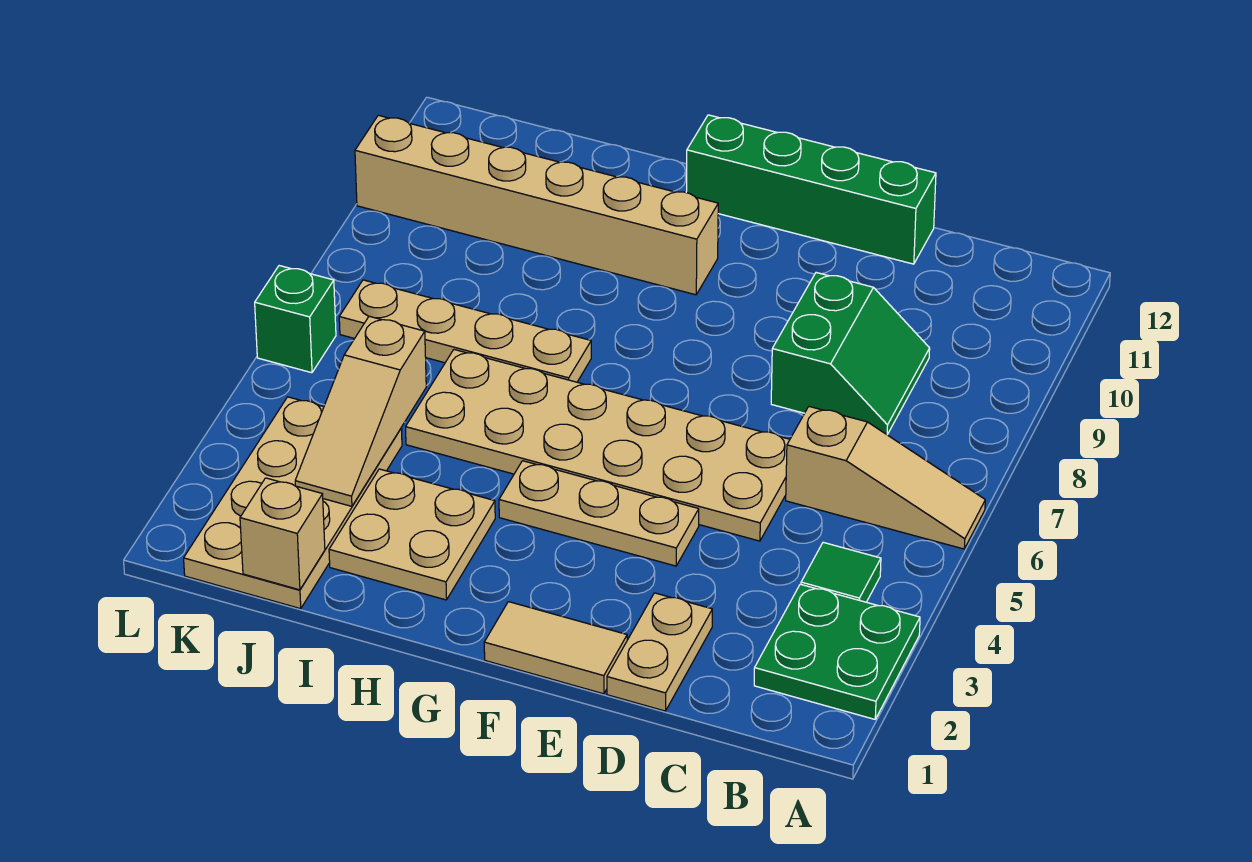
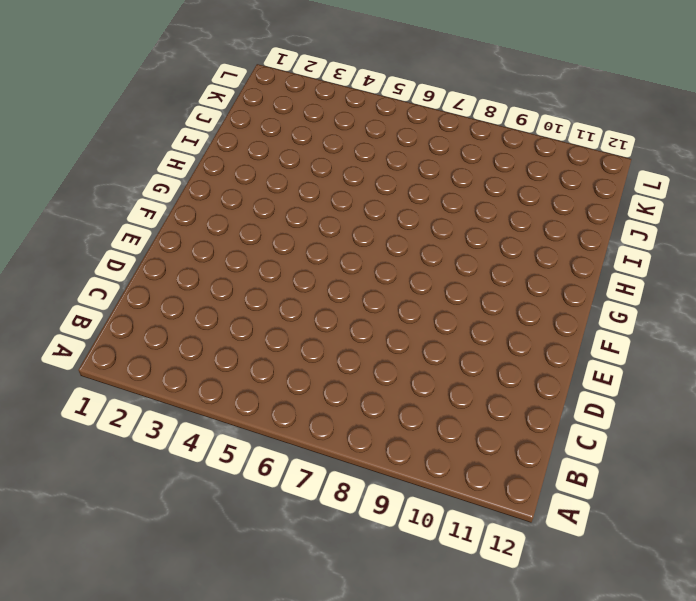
none -> green plate A2:B3 level 1
none -> tan slope A6:C6 level 1 top C
none -> green tile B4 level 1

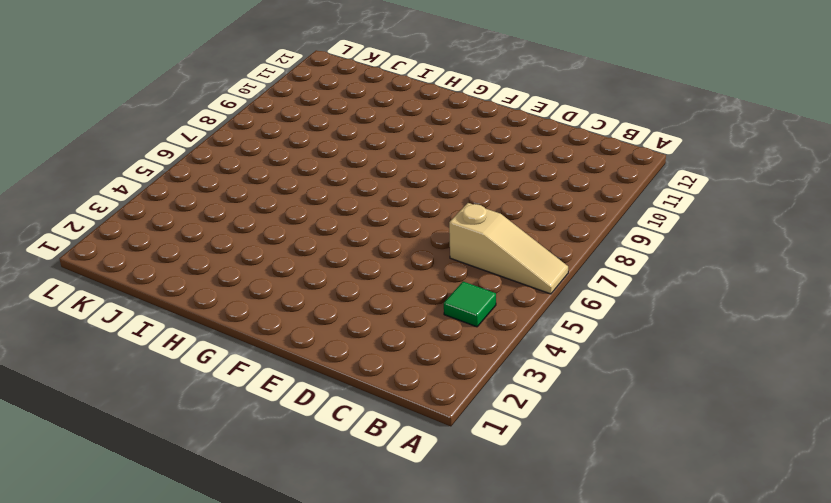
none -> green plate A2:B3 level 1
none -> green slope C8:D9 level 1 top D
none -> tan plate D1:D2 level 1

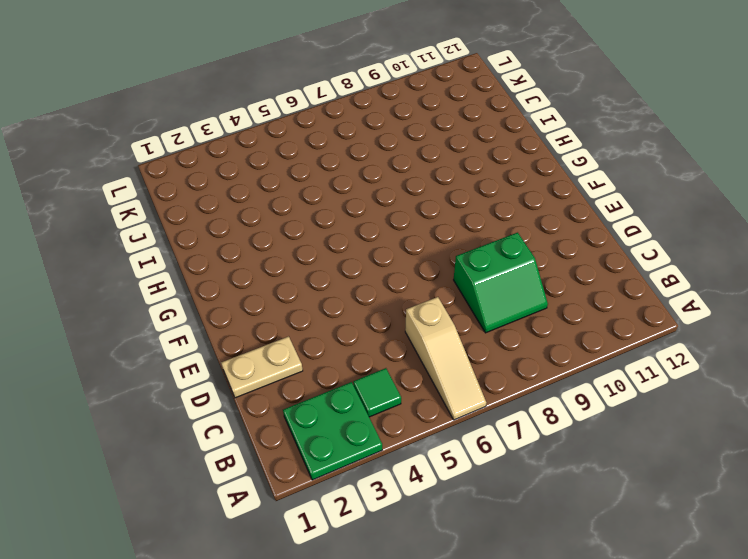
none -> tan plate D5:I6 level 1
none -> green brick D12:G12 level 1
none -> tan tile E1:F1 level 1

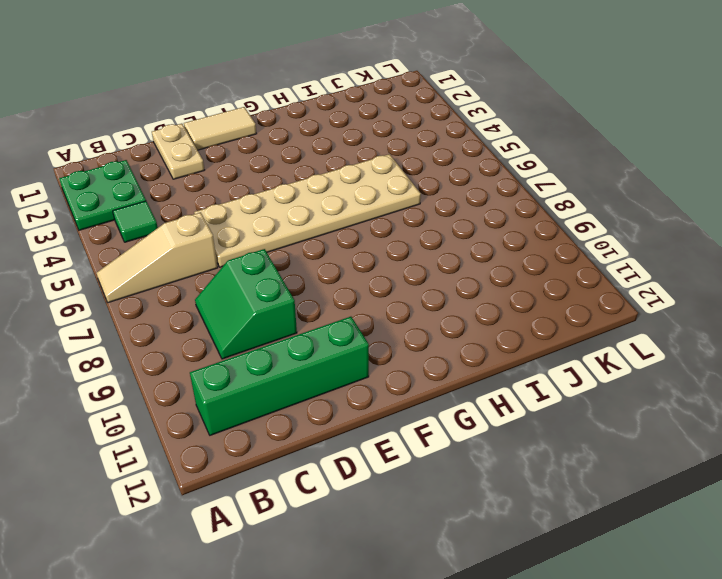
green brick B11:E11 level 1 -> green brick D12:G12 level 1
none -> tan plate E4:G4 level 1
none -> tan brick G10:L10 level 1
none -> tan plate H2:I3 level 1

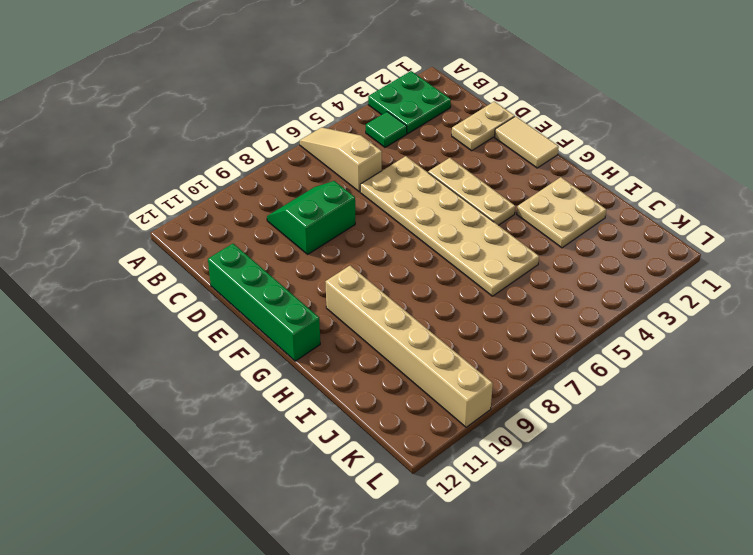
none -> tan plate H7:K7 level 1
none -> tan plate J1:K4 level 1
none -> green brick L6 level 1

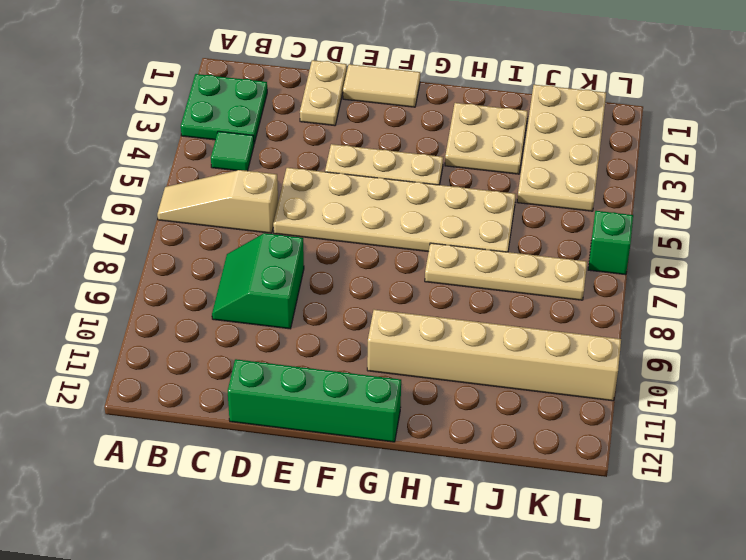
none -> tan brick J1 level 2
none -> tan slope J3:J5 level 2 top 5

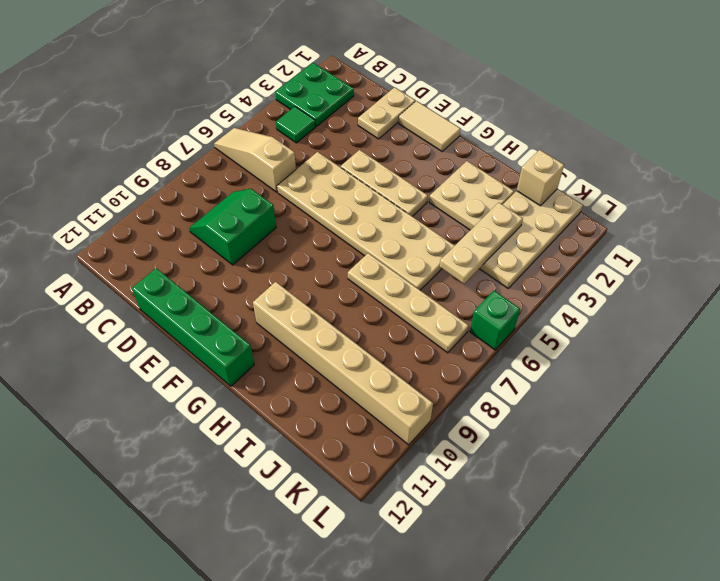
tan plate J3:J5 level 2 -> tan slope J3:J5 level 2 top 5

